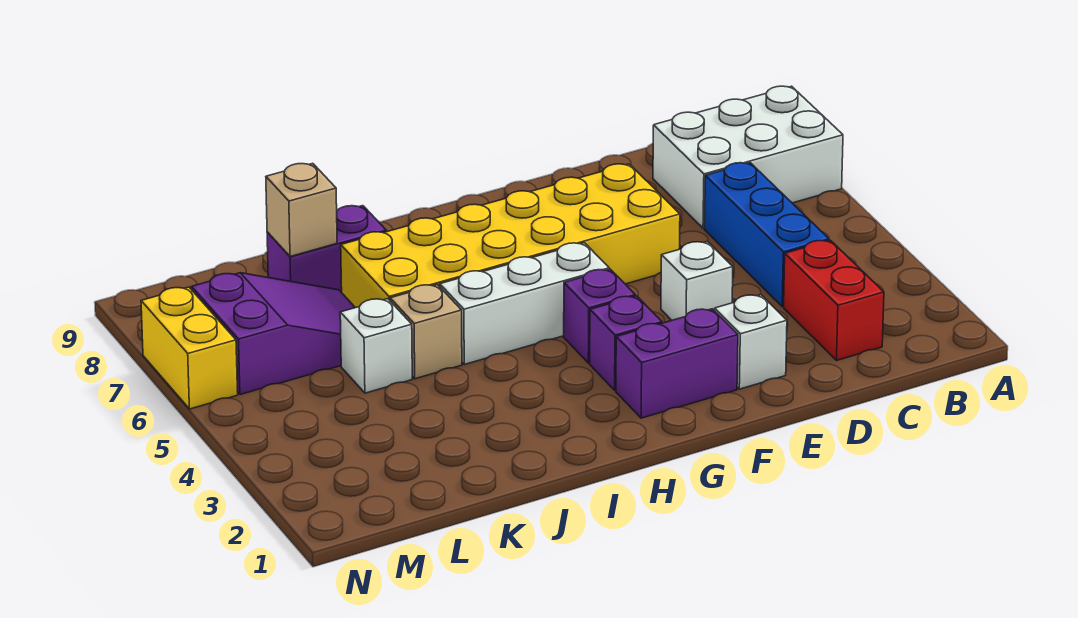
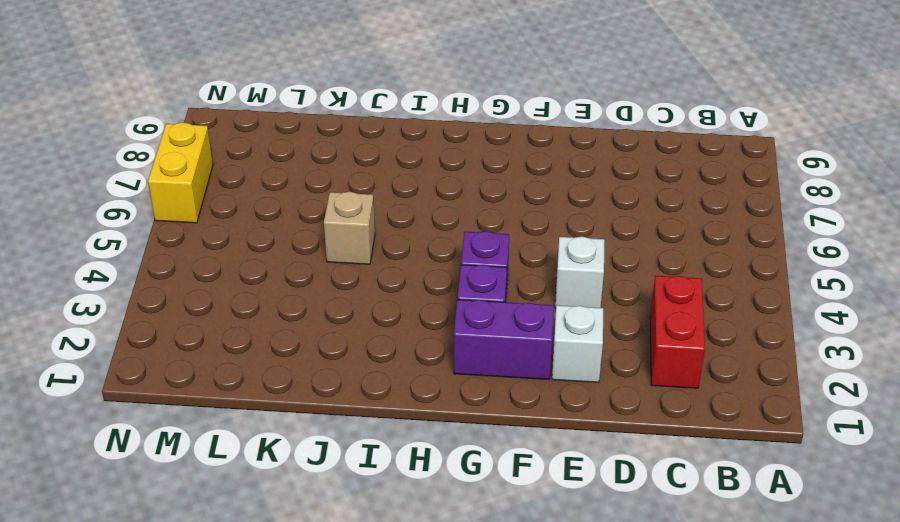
none -> white brick A7:C8 level 1
none -> blue brick C4:C6 level 1
none -> yellow brick E6:J7 level 1

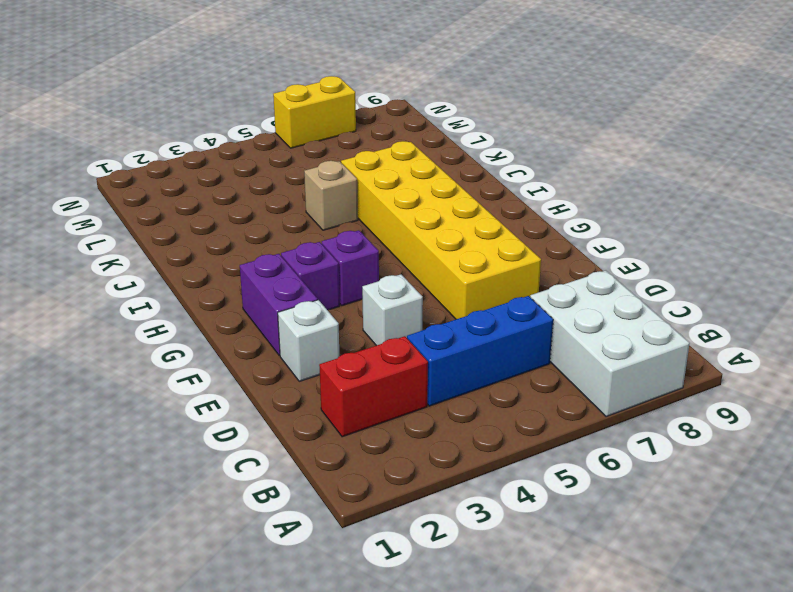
none -> white brick G5:I5 level 1
none -> purple brick J8:K8 level 1
none -> white brick K5 level 1

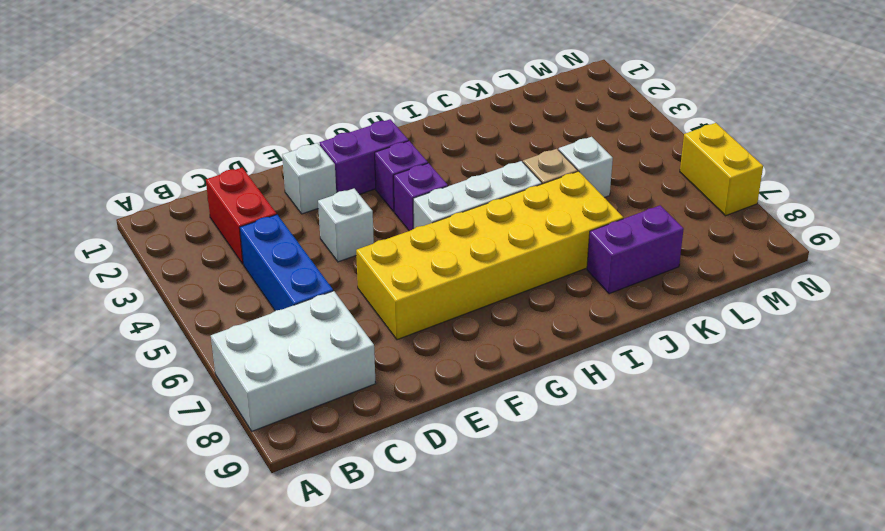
none -> purple slope K6:M7 level 1 top M
none -> tan brick K8 level 2

